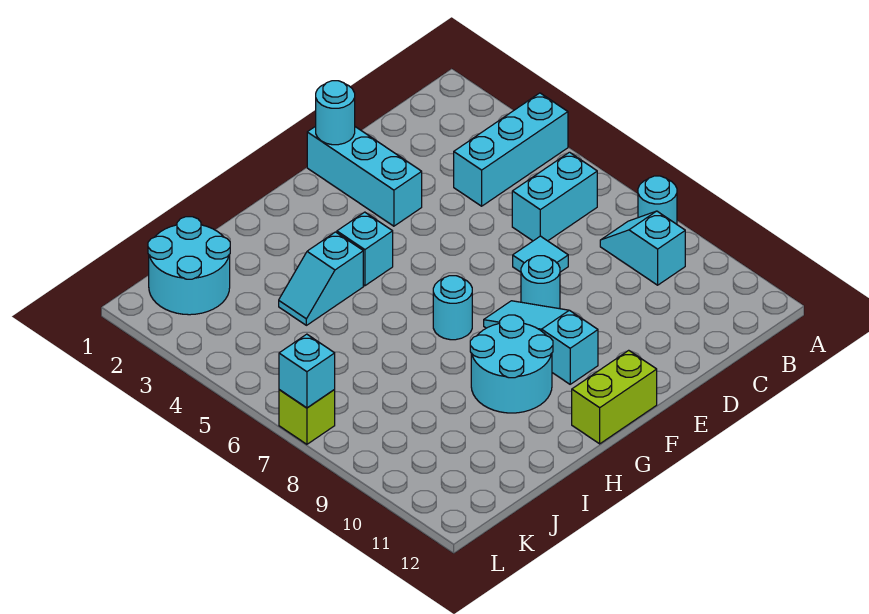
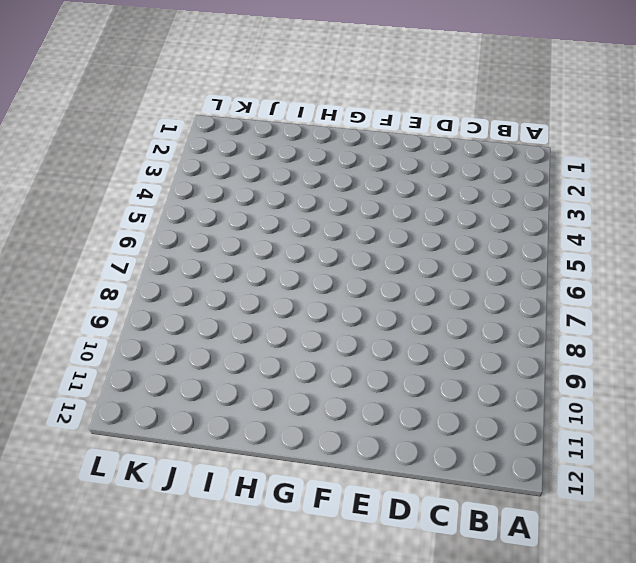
none -> cyan brick A4:C4 level 1
none -> cyan round brick A8 level 1
none -> cyan brick B6:C6 level 1

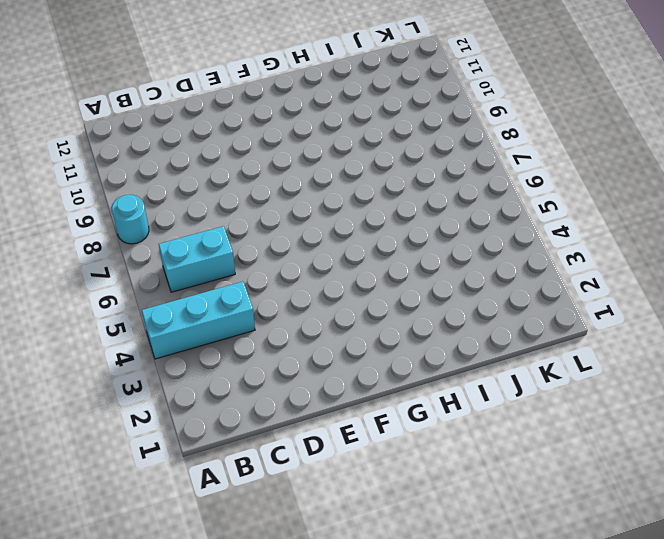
none -> cyan slope B8:B9 level 1 top 9
none -> cyan tile D7 level 1
none -> cyan brick E1:E3 level 1

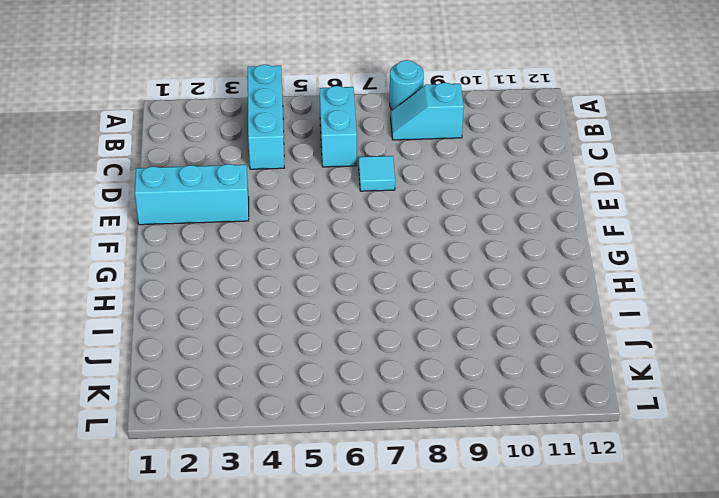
none -> cyan round brick E8 level 1
none -> cyan slope F8:F10 level 1 top 10
none -> lime brick F12:G12 level 1

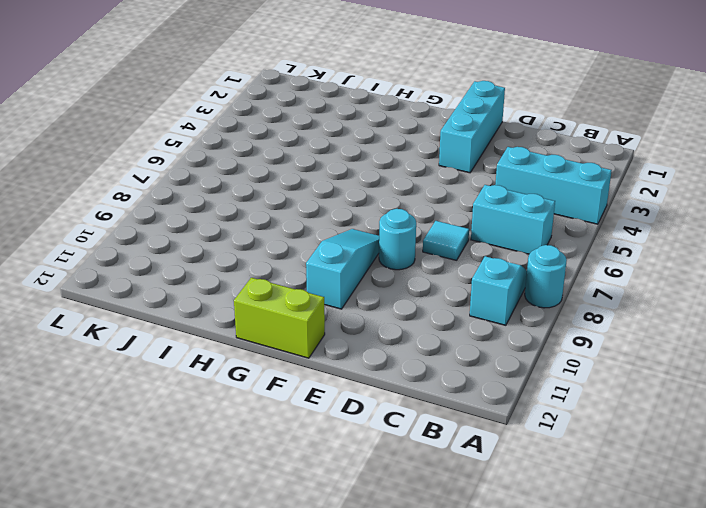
none -> cyan brick G4 level 1
none -> cyan round brick G7 level 1
none -> cyan round brick G9:H10 level 1

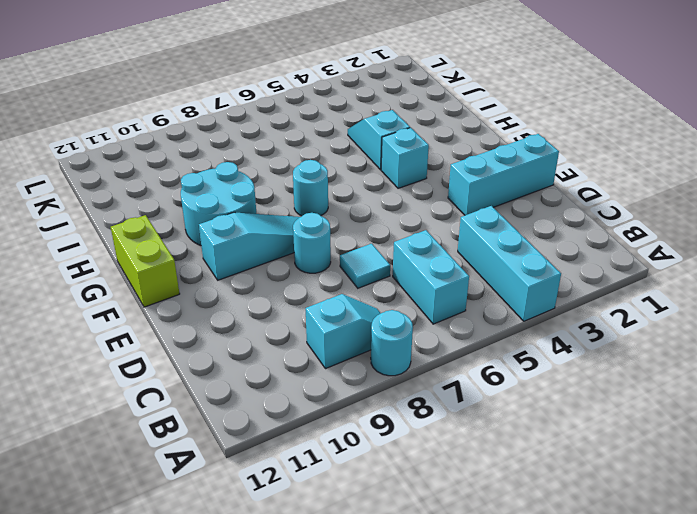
none -> cyan round brick J1:K2 level 1
none -> lime brick L7 level 1
none -> cyan round brick E1 level 2

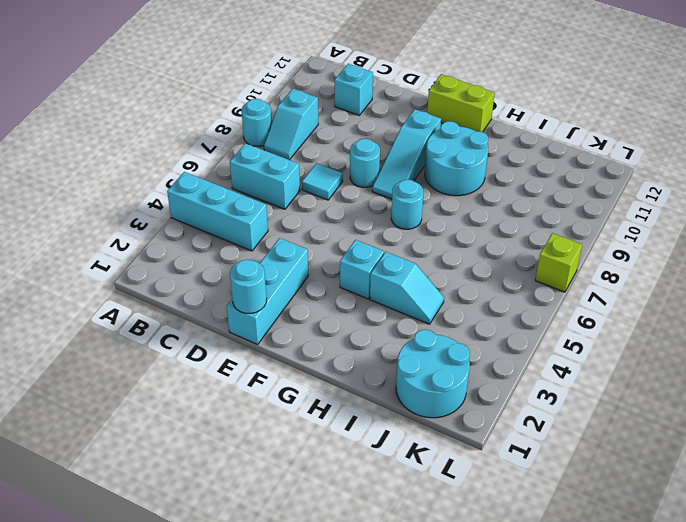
cyan brick C11 level 1 -> cyan brick L7 level 2

